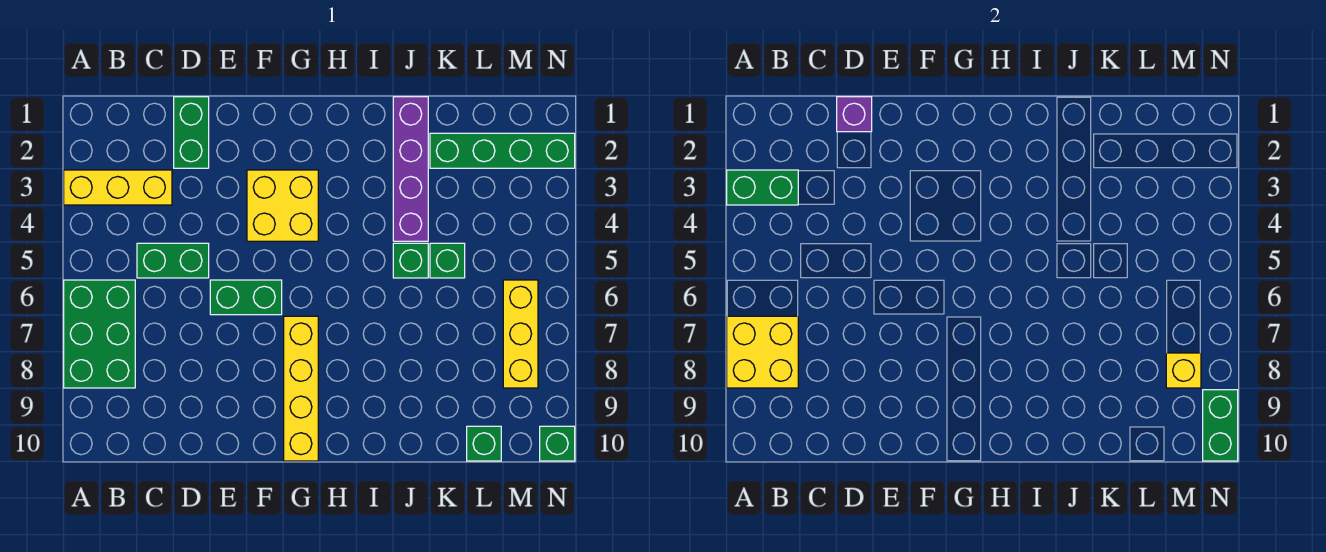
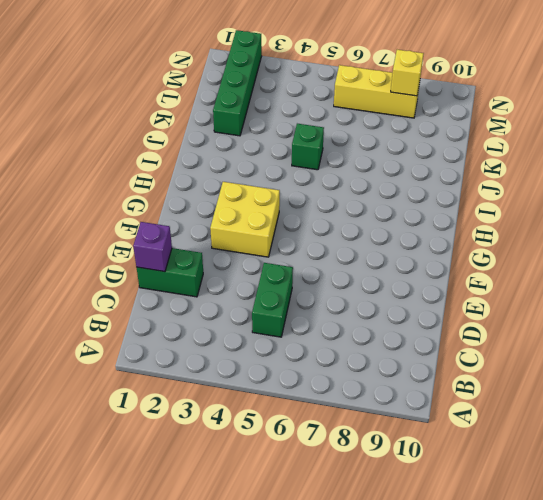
none -> yellow brick A3:C3 level 1
none -> green brick A6:B8 level 1
none -> green brick E6:F6 level 1

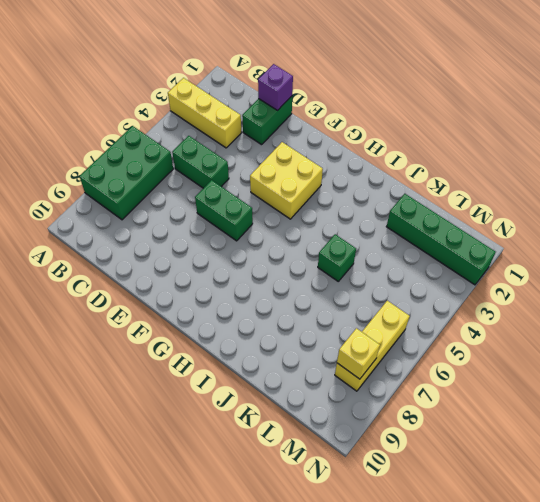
none -> yellow brick G7:G10 level 1
none -> purple brick J1:J4 level 1
none -> green brick K5 level 1

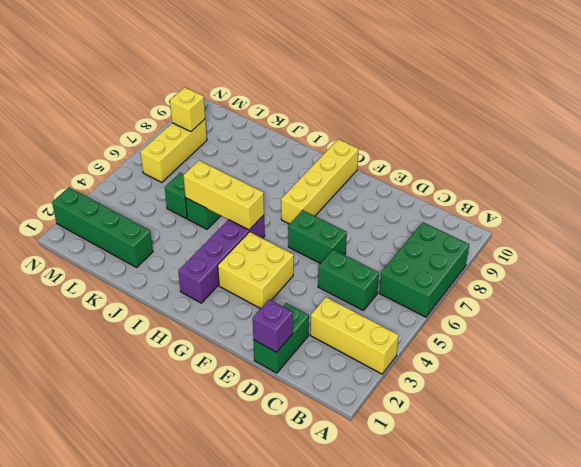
purple brick H2:H5 level 1 -> purple brick J1:J4 level 1
yellow brick H5:J5 level 2 -> none
none -> green brick L10 level 1
none -> green brick N10 level 1
none -> green brick A3:B3 level 2

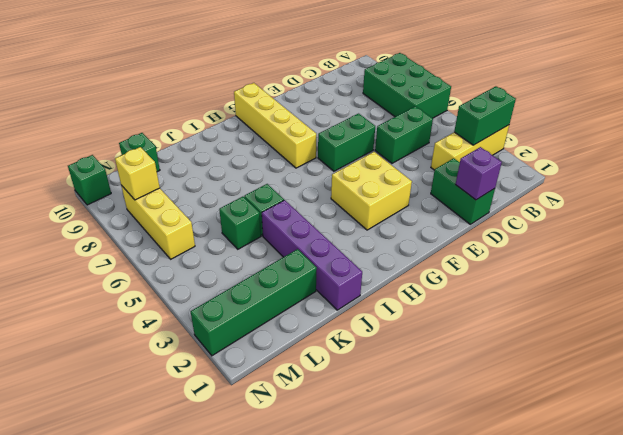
none -> yellow brick A7:B8 level 2
none -> green brick N9:N10 level 2

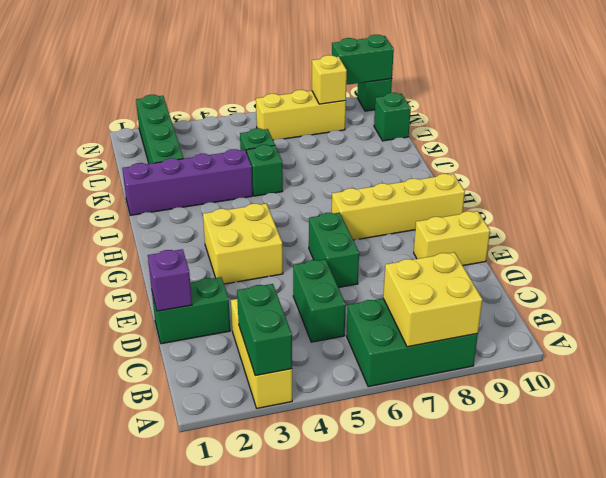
yellow brick E9:E10 level 1 -> none

